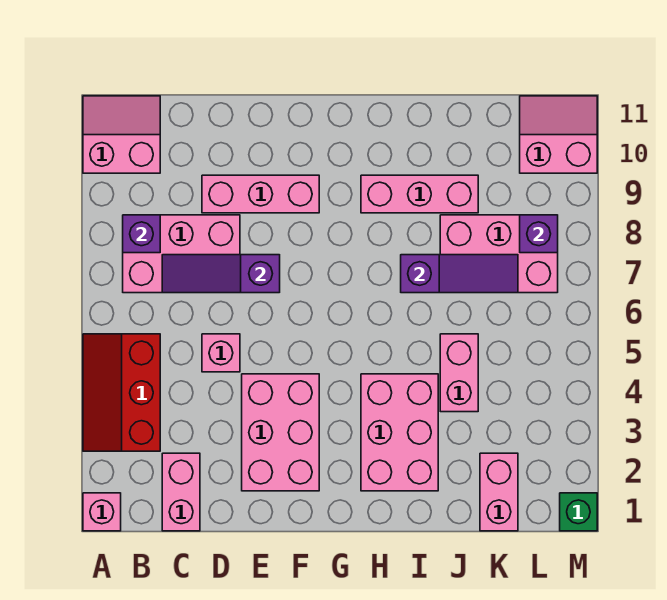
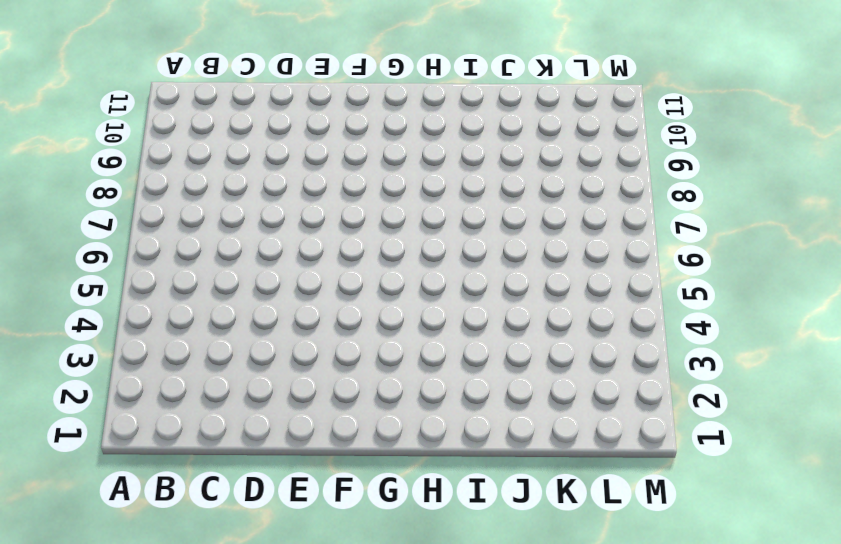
none -> pink brick A1 level 1
none -> red slope A3:B5 level 1 top B
none -> pink slope A10:B11 level 1 top 10

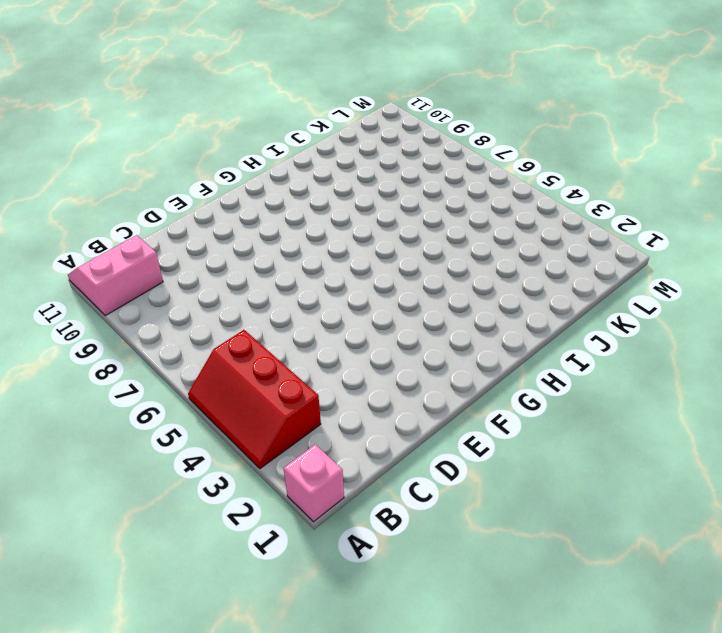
none -> pink brick B7:D8 level 1
none -> pink brick C1:C2 level 1
none -> pink brick D5 level 1

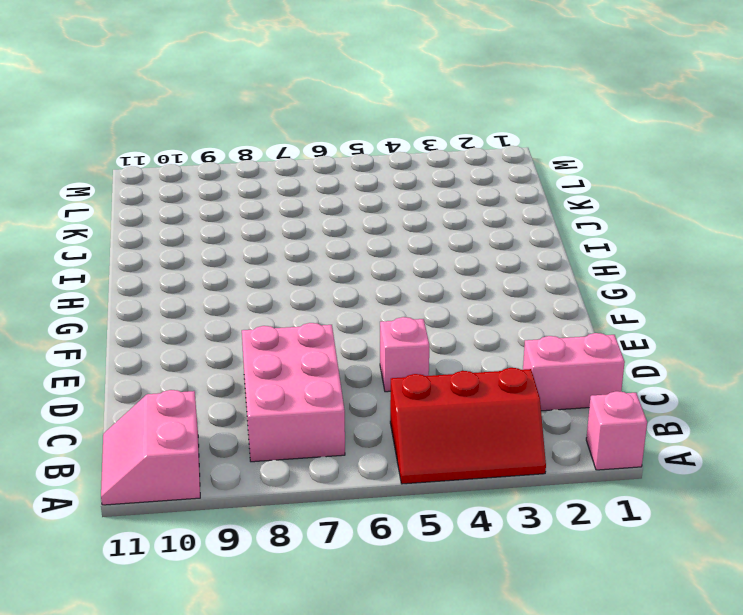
none -> pink brick D9:F9 level 1
none -> pink brick E2:F4 level 1
none -> pink brick H2:I4 level 1

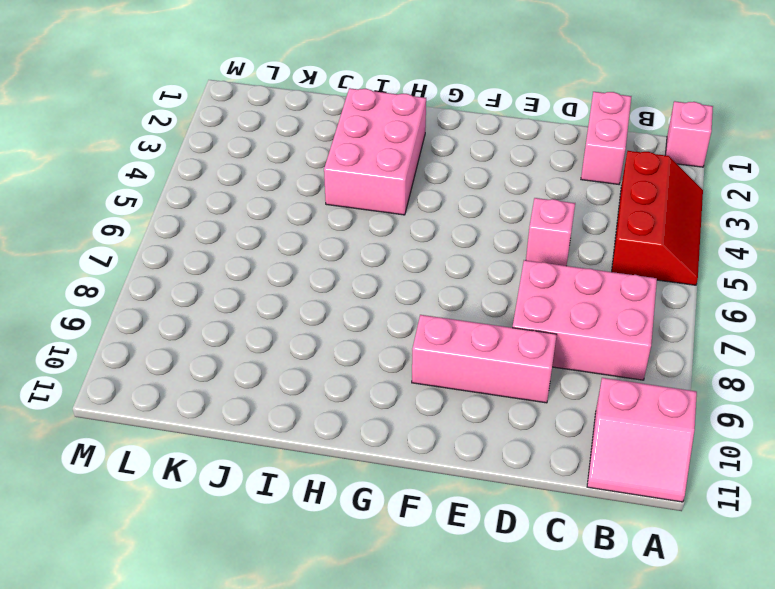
none -> pink brick E2:F4 level 1
none -> pink brick H9:J9 level 1
none -> pink brick J4:J5 level 1

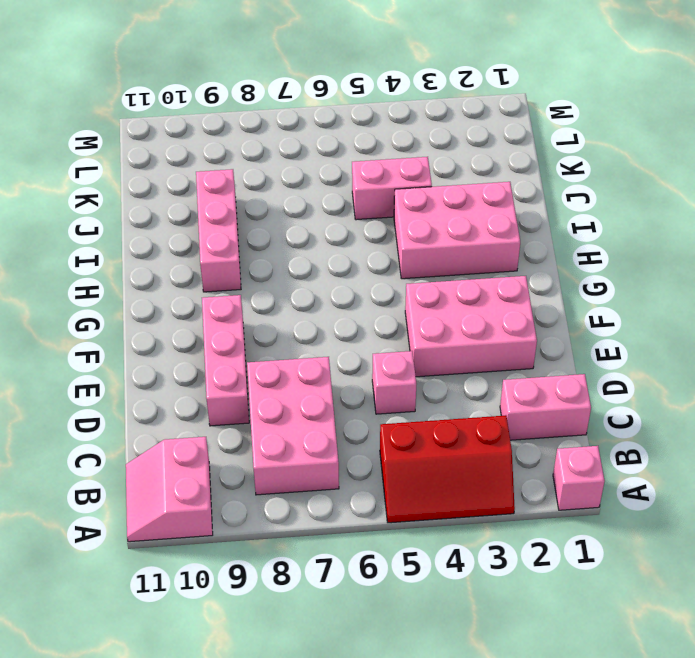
none -> pink brick J7:L8 level 1
none -> pink brick K1:K2 level 1
none -> pink slope L10:M11 level 1 top 10

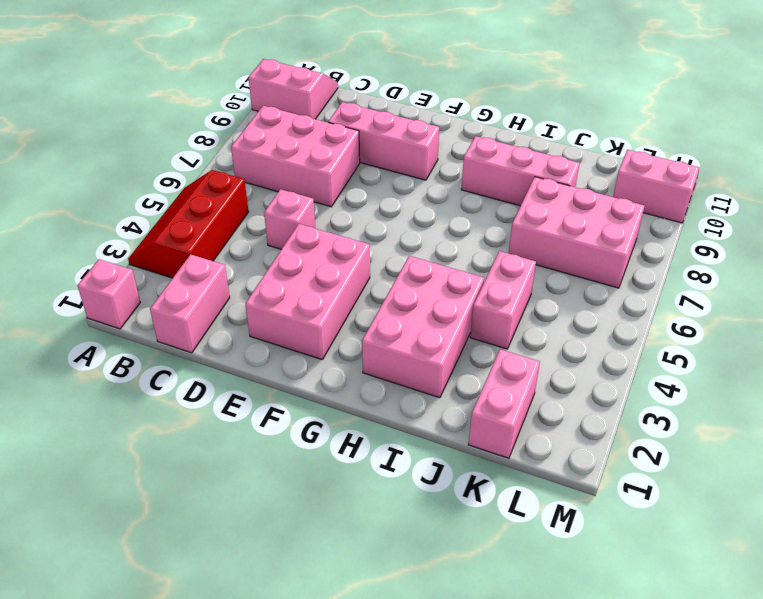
none -> green brick M1 level 1
none -> purple brick B8 level 2
none -> purple slope C7:E7 level 2 top E

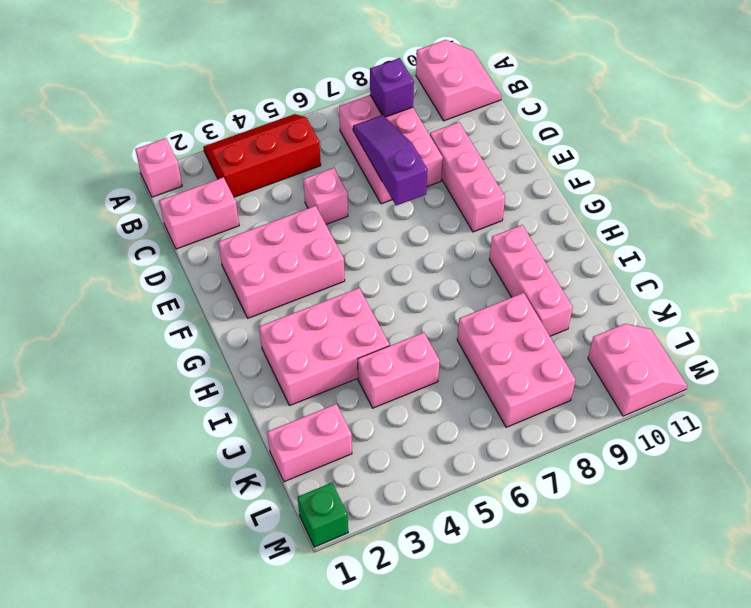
none -> purple slope I7:K7 level 2 top I
none -> purple brick L8 level 2

